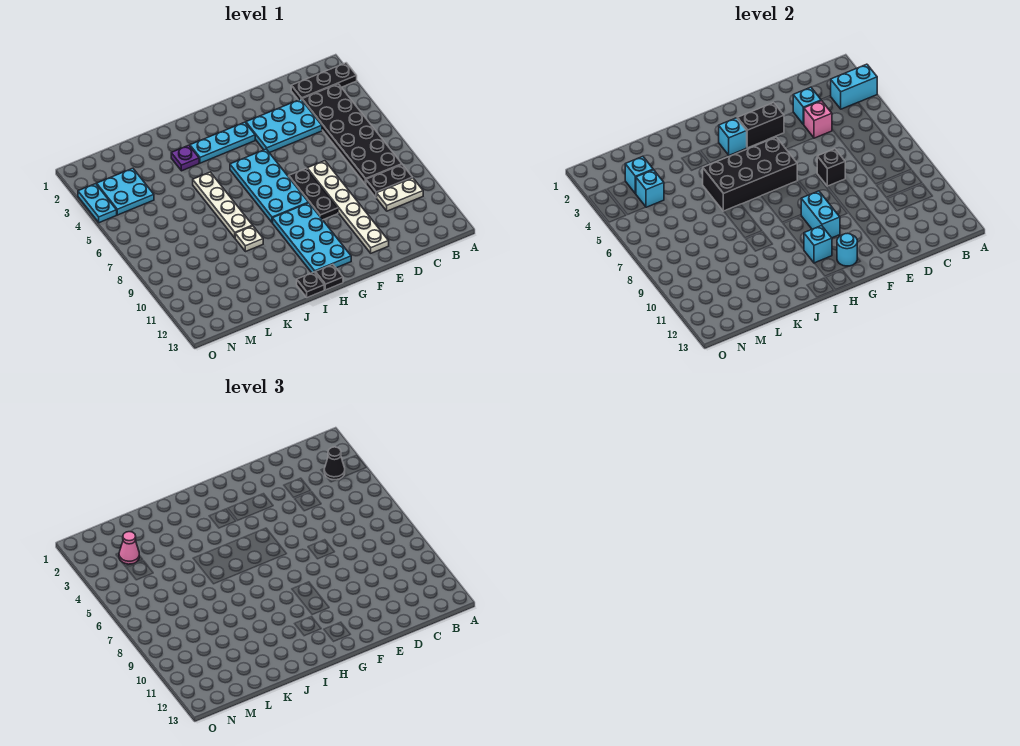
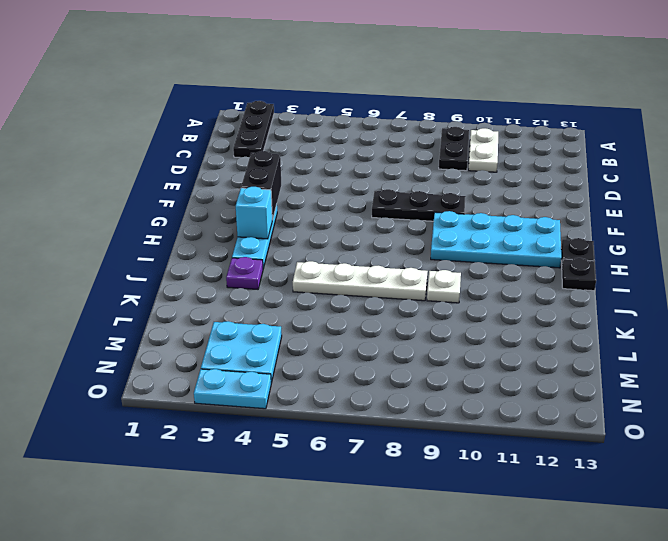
none -> black plate B3:C8 level 1
none -> cyan plate D3:F4 level 1
none -> white plate E7:E12 level 1
none -> cyan plate G5:H8 level 1

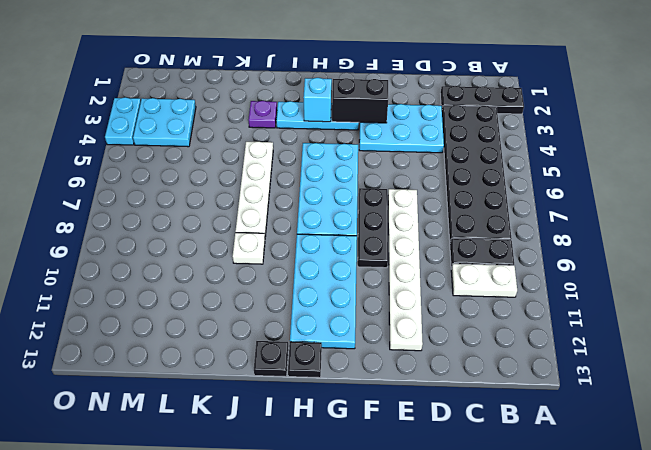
none -> cyan brick A3:B3 level 2
none -> cyan brick D3 level 2
none -> pink brick D4 level 2
none -> black brick E7 level 2

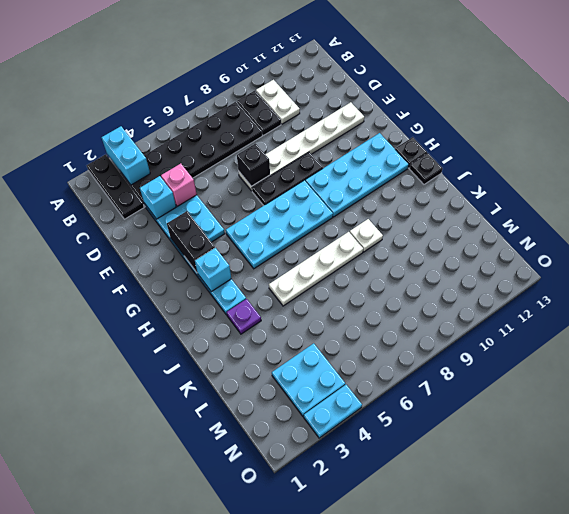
none -> black brick G5:J6 level 2
none -> cyan brick G9:G10 level 2
none -> cyan round brick G12 level 2
none -> cyan brick H11 level 2

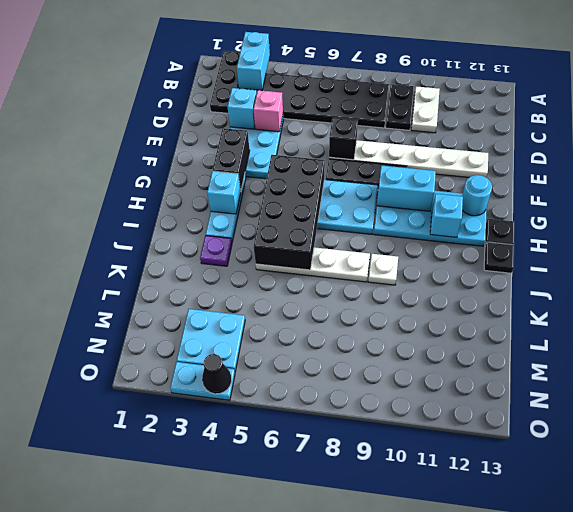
black cone O4 level 2 -> black cone B3 level 3
none -> cyan brick M3 level 2
none -> cyan brick M4 level 2
none -> pink cone M3 level 3

